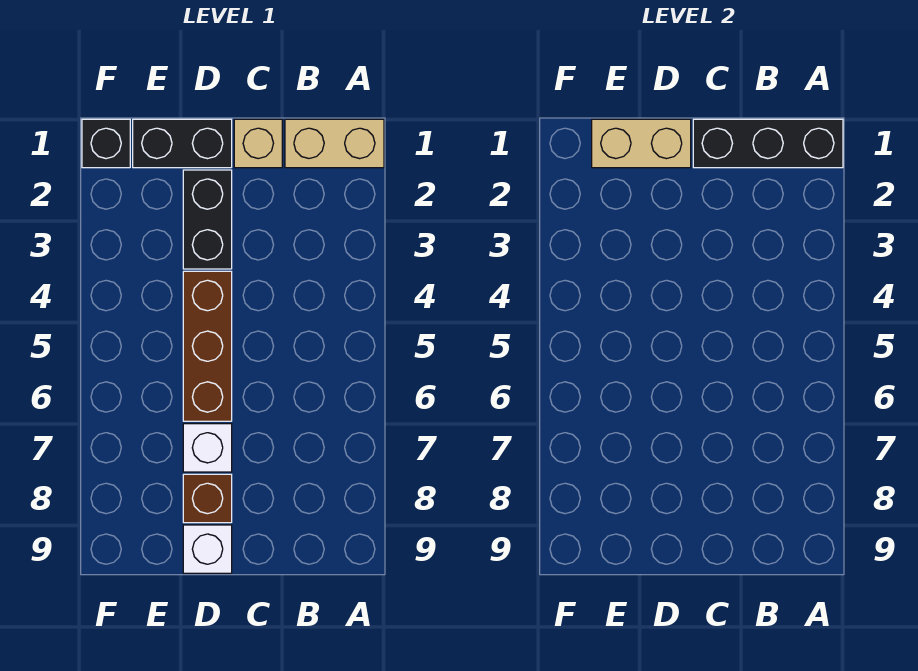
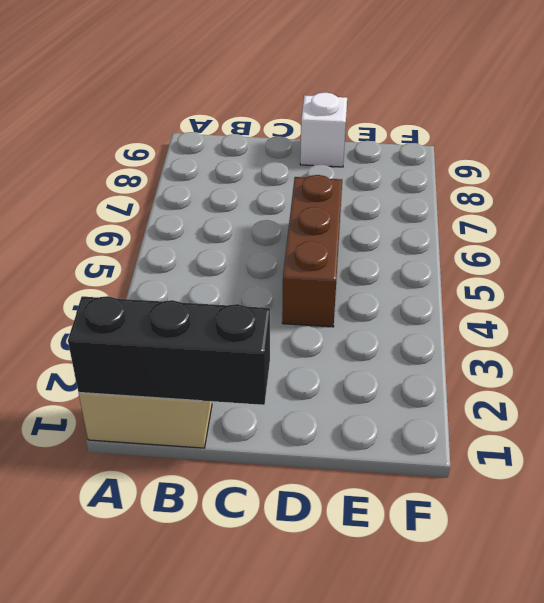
none -> tan brick C1 level 1
none -> black brick D1:E1 level 1

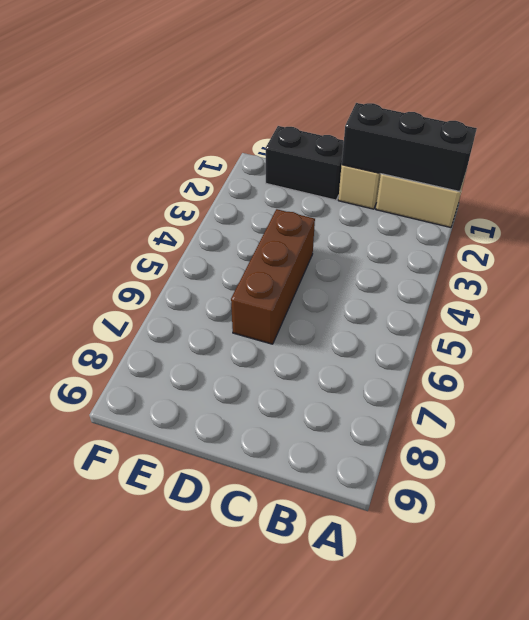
none -> black brick D2:D3 level 1
none -> white brick D7 level 1

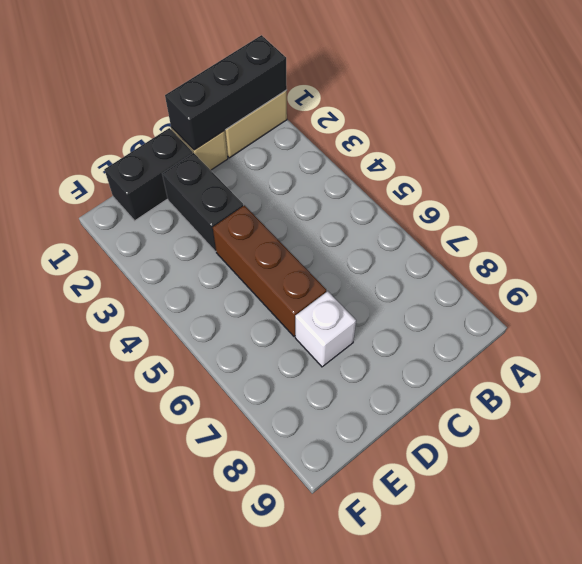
none -> brown brick D8 level 1
none -> white brick D9 level 1

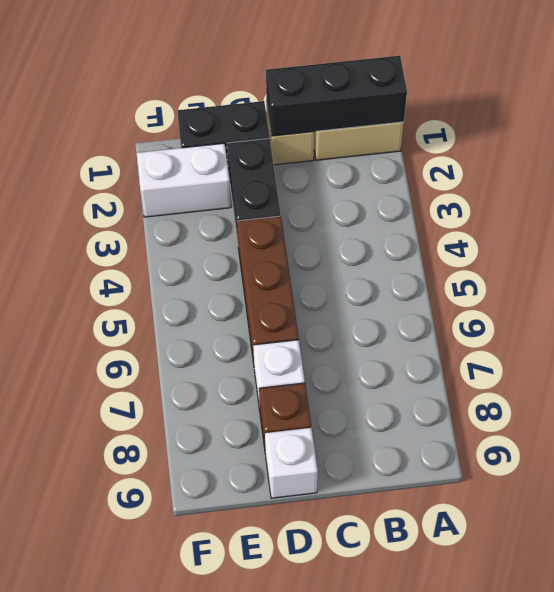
white brick E2:F2 level 1 -> none
none -> black brick F1 level 1
none -> tan brick D1:E1 level 2

